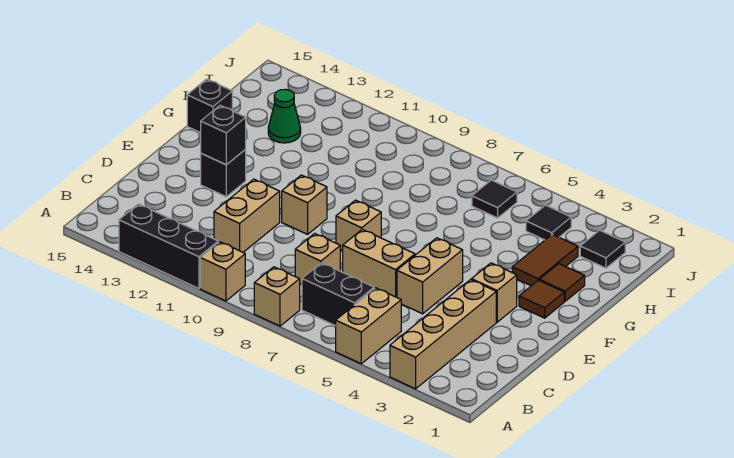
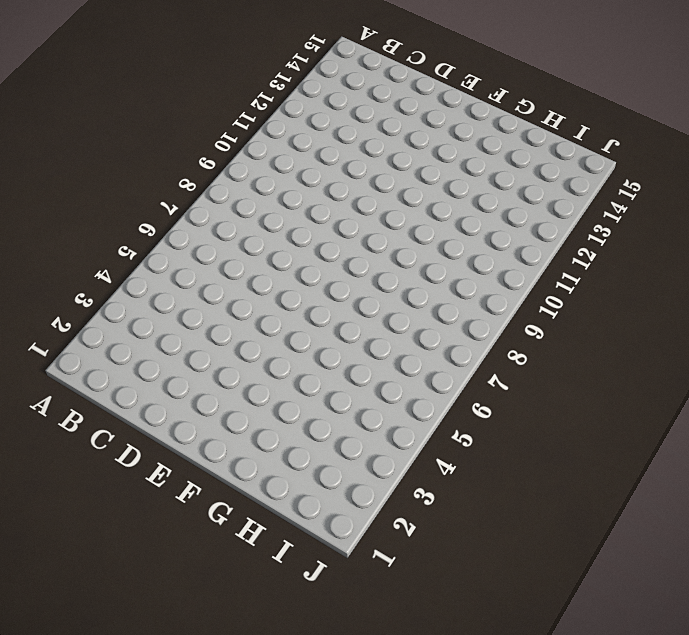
none -> tan brick A3:D3 level 1
none -> tan brick A5:B5 level 1
none -> tan brick A8 level 1

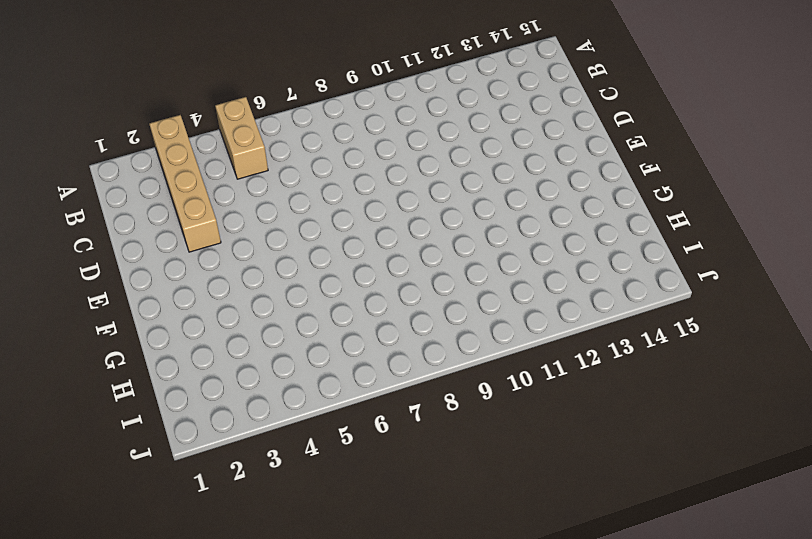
none -> tan brick A8 level 1
none -> tan brick A10 level 1
none -> black brick A11:A13 level 1

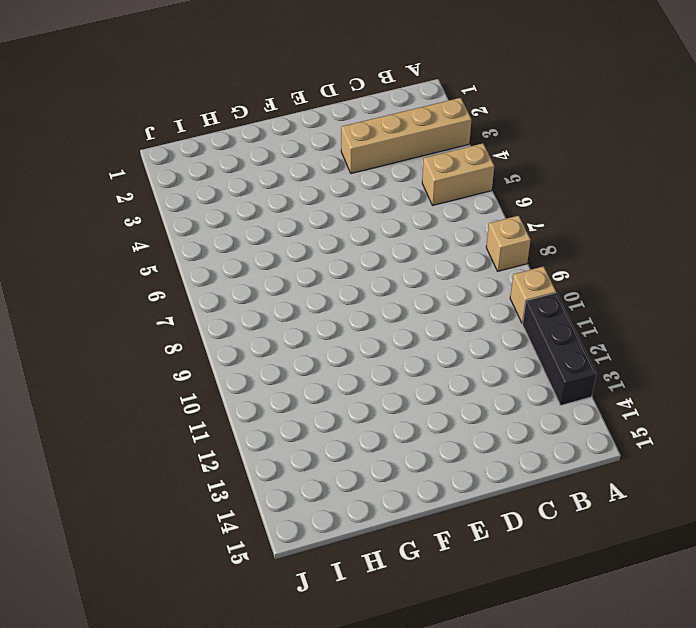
none -> black brick B6:B7 level 1
none -> tan brick C8 level 1
none -> tan brick C11:D11 level 1

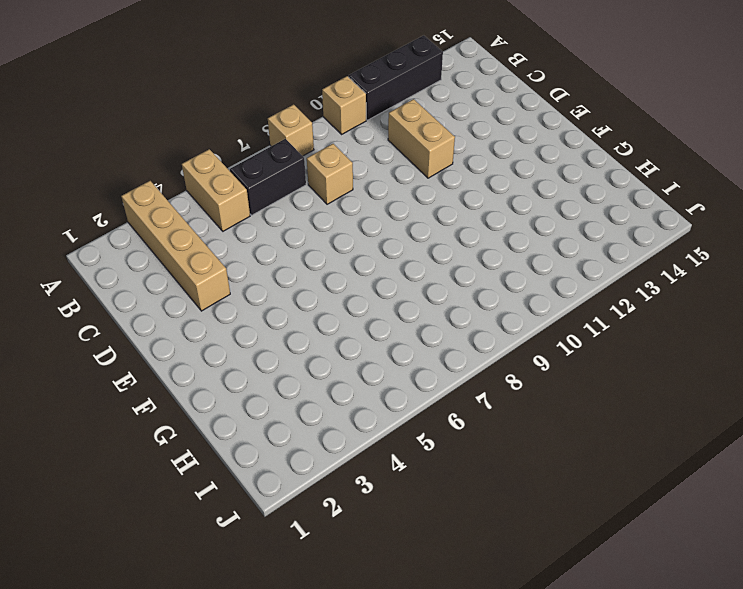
none -> tan brick D5:E5 level 1
none -> tan brick D6:D7 level 1
none -> tan brick E3 level 1

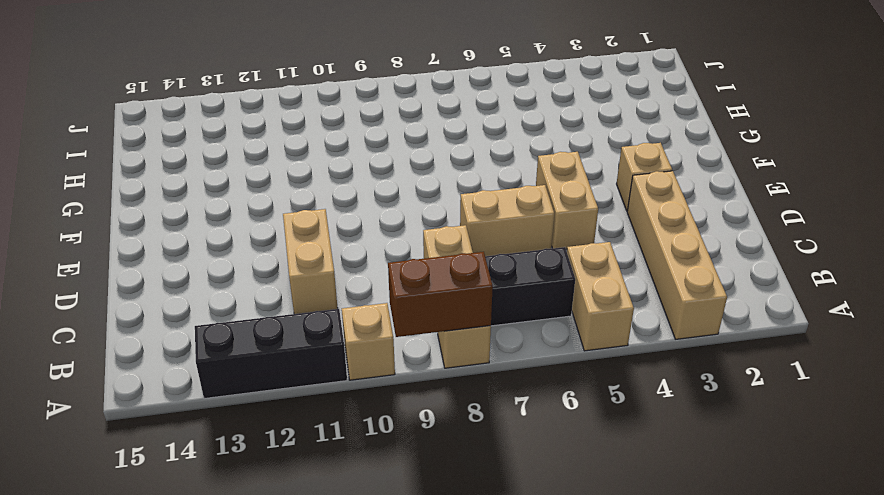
brown brick A8:A9 level 2 -> none
none -> tan brick E8 level 1
none -> tan brick E10 level 1
none -> black brick E13 level 1

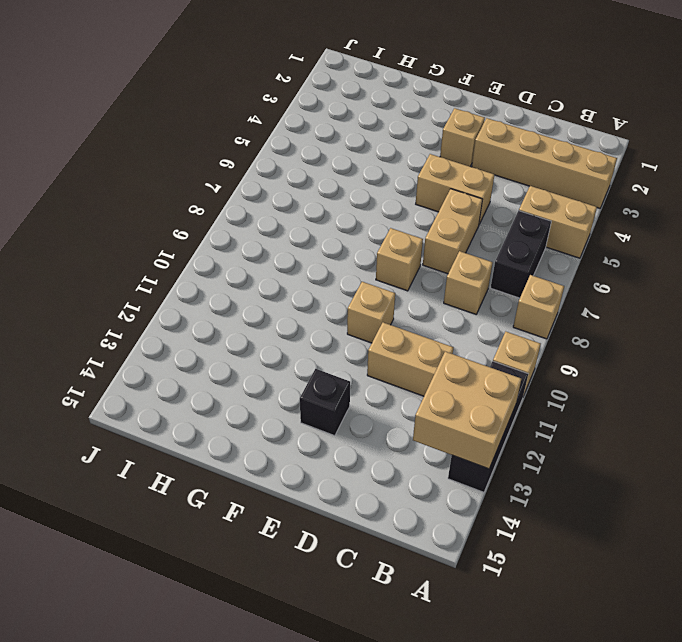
tan brick A12:B13 level 2 -> none
none -> brown tile F2 level 1
none -> brown tile G2 level 1
none -> brown tile G3:H3 level 1

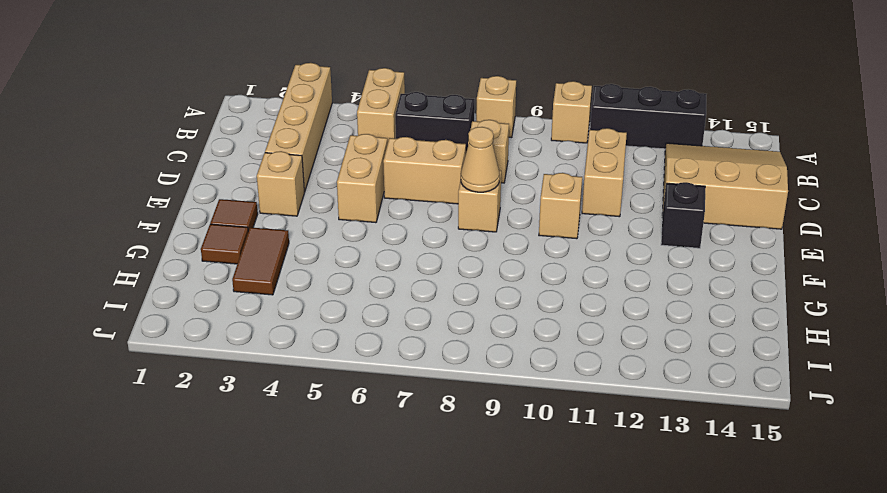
tan slope B13:D15 level 1 top D -> none
tan cone E8 level 2 -> none
none -> black brick G15 level 1
none -> green cone H13 level 1
none -> black tile I2 level 1

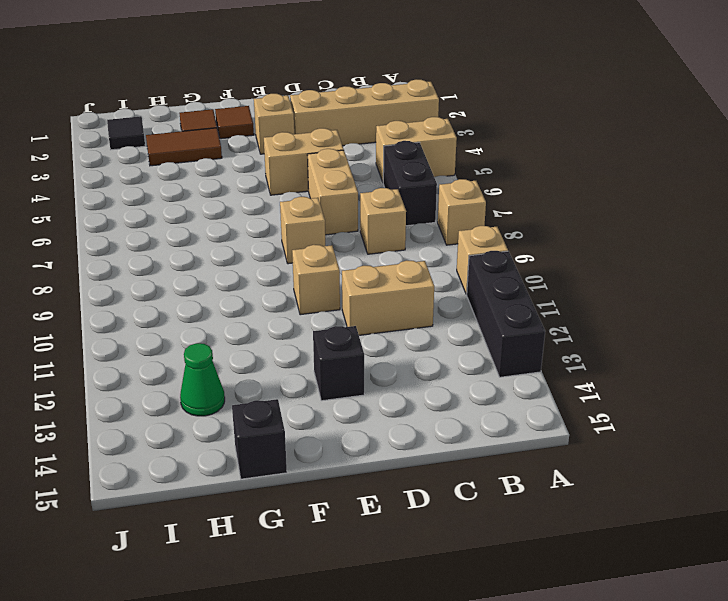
none -> black tile I4 level 1
none -> black tile I6 level 1
none -> black brick E13 level 2

